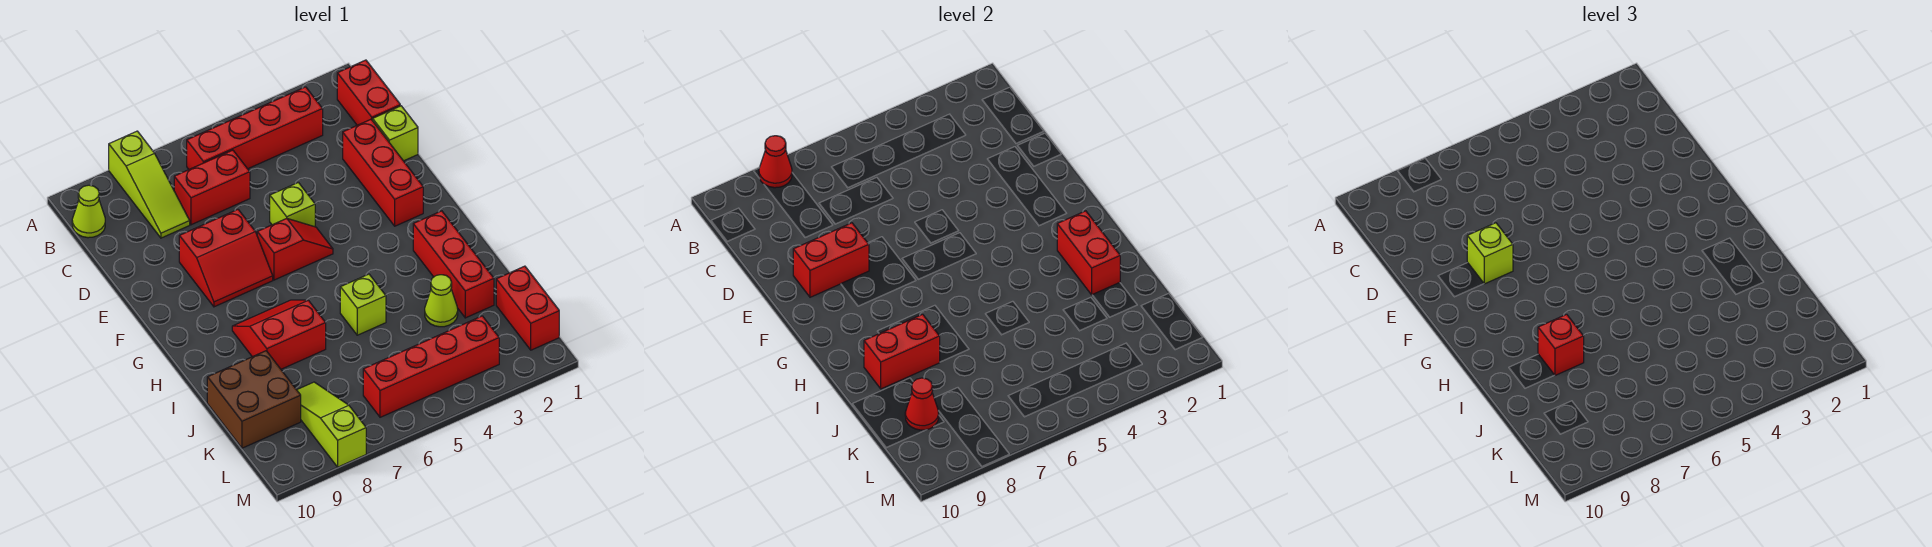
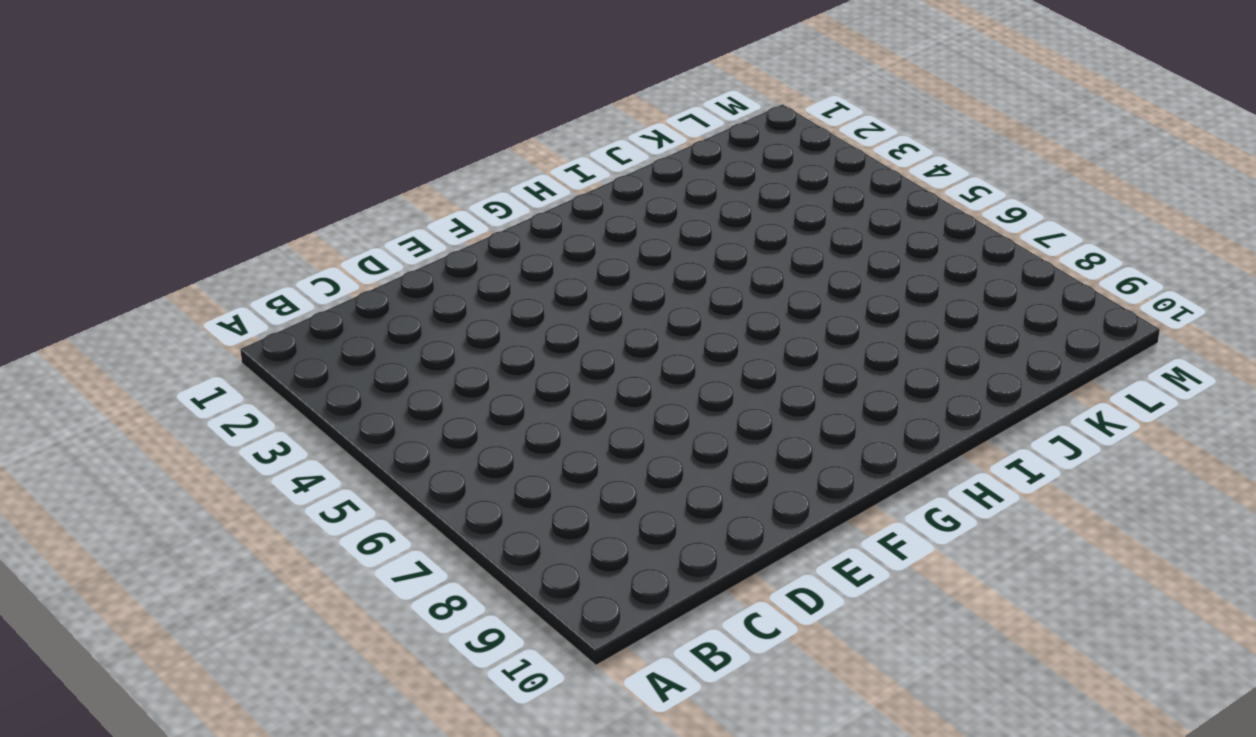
none -> lime slope A8:C8 level 1 top A
none -> red brick B1:C1 level 1
none -> red brick B3:B6 level 1

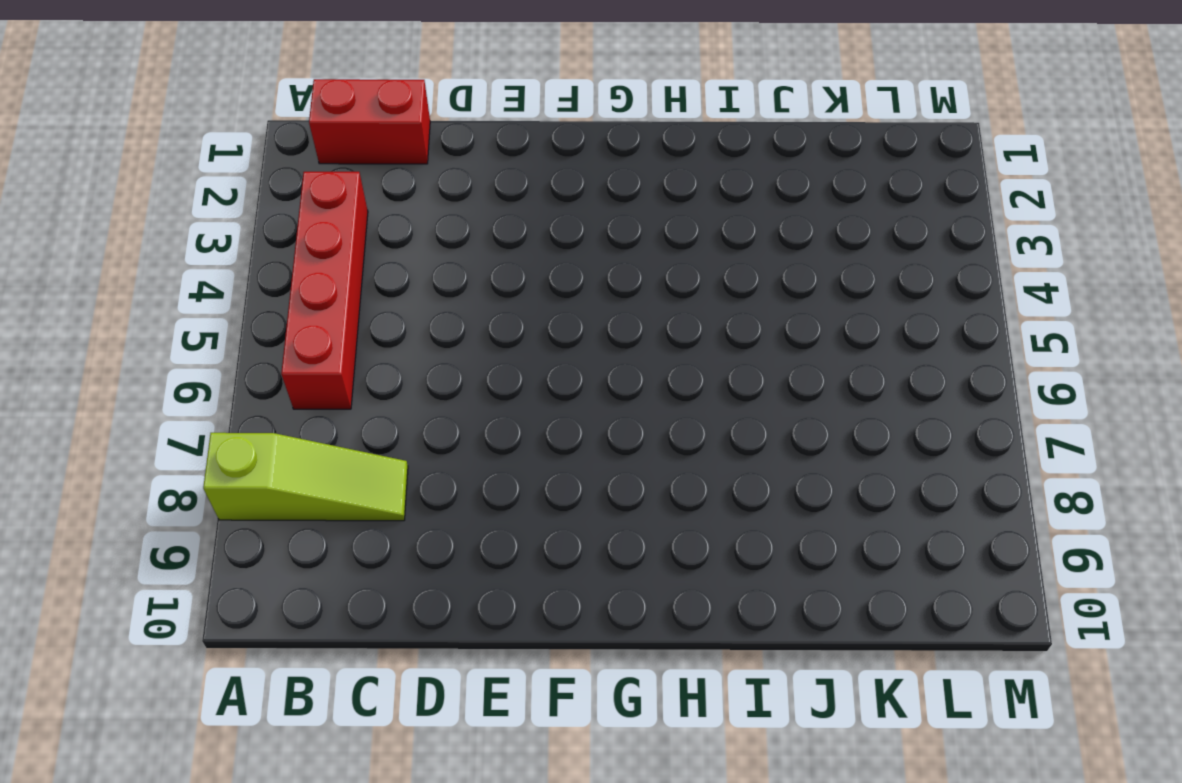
none -> lime cone B10 level 1
none -> red brick C6:C7 level 1
none -> lime brick D1 level 1

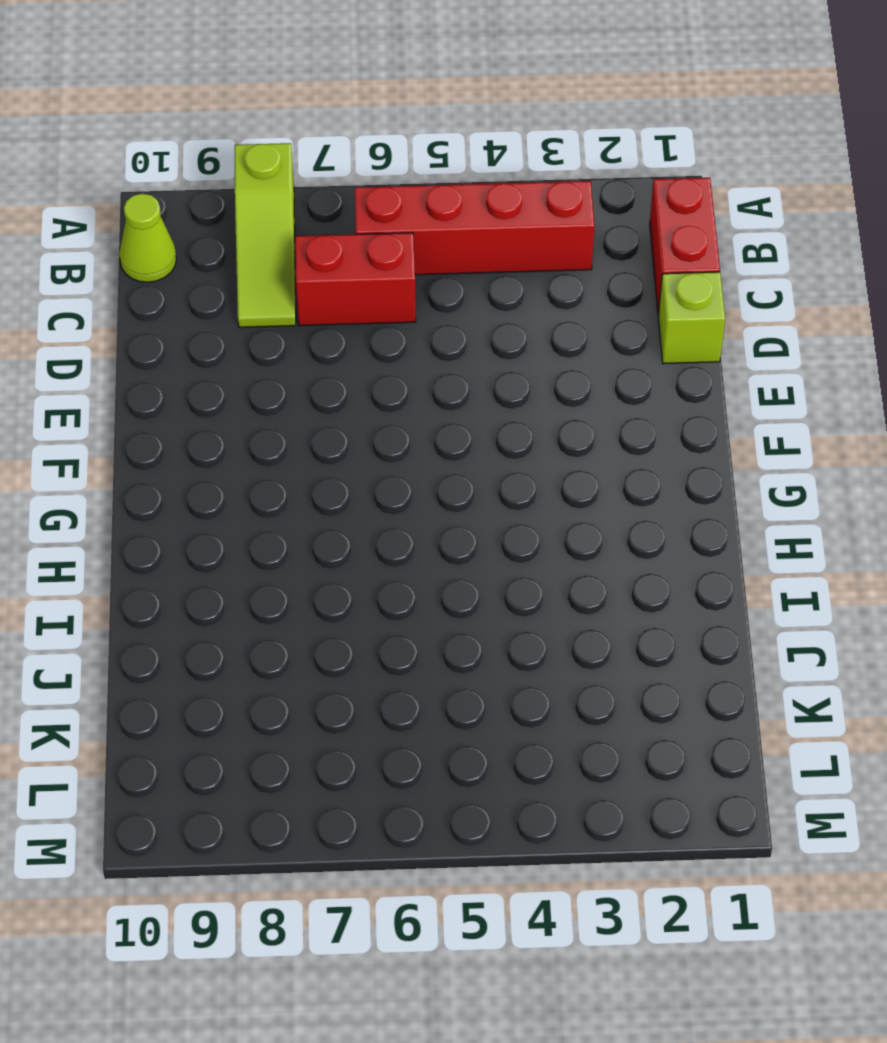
none -> red brick D2:F2 level 1
none -> lime brick E5 level 1
none -> red slope E7:F8 level 1 top E

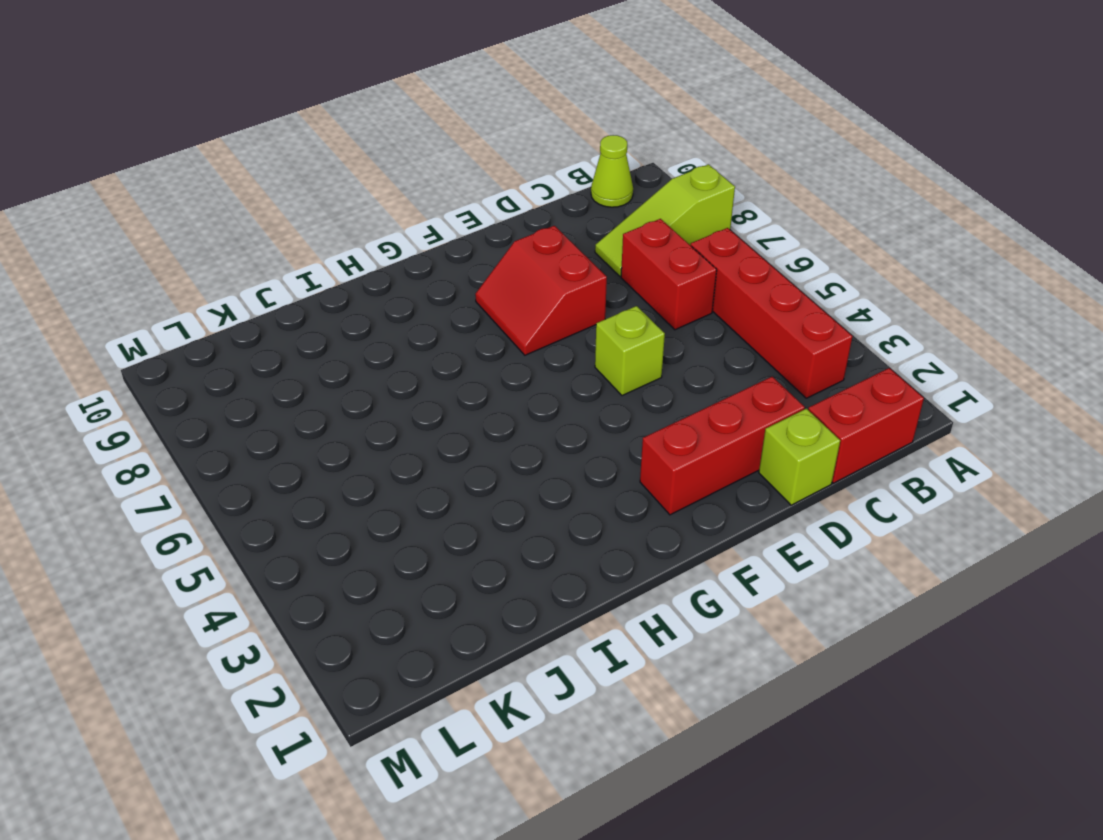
none -> red slope F5:F6 level 1 top 6
none -> red brick H2:J2 level 1
none -> red slope H7:I8 level 1 top I

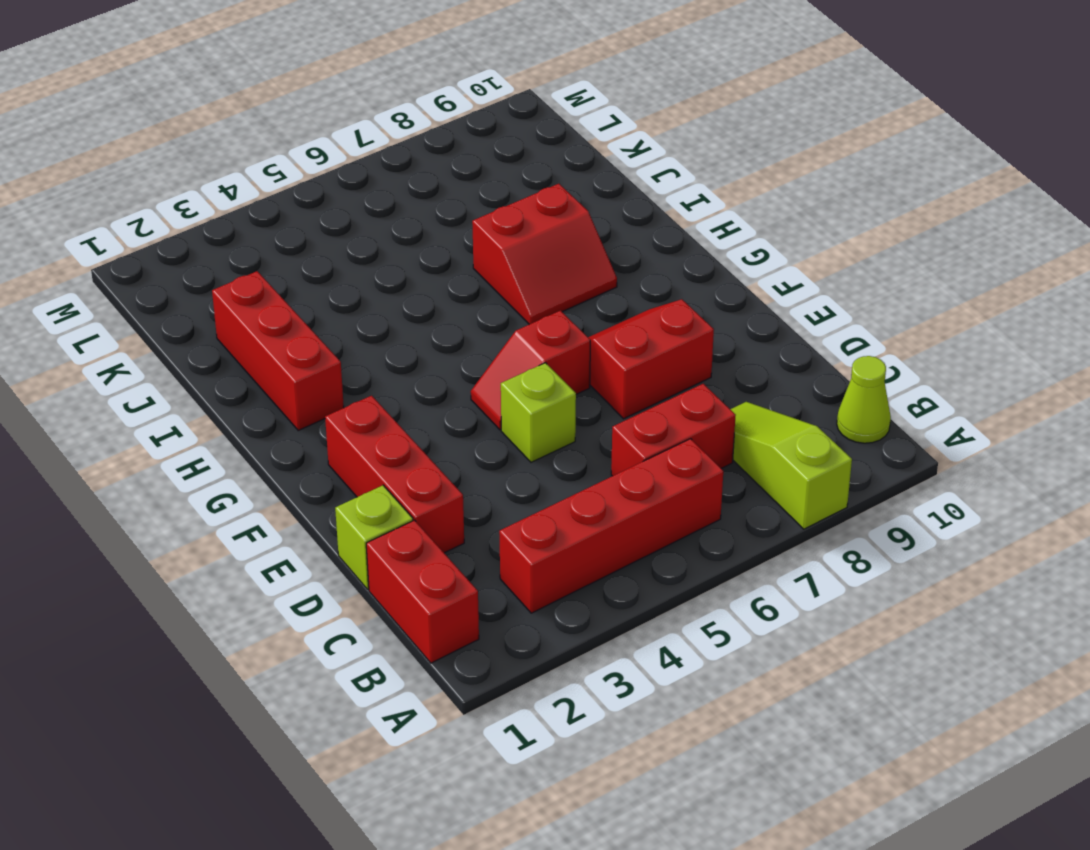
none -> lime brick I5 level 1
none -> lime cone J3 level 1
none -> brown brick J9:K10 level 1

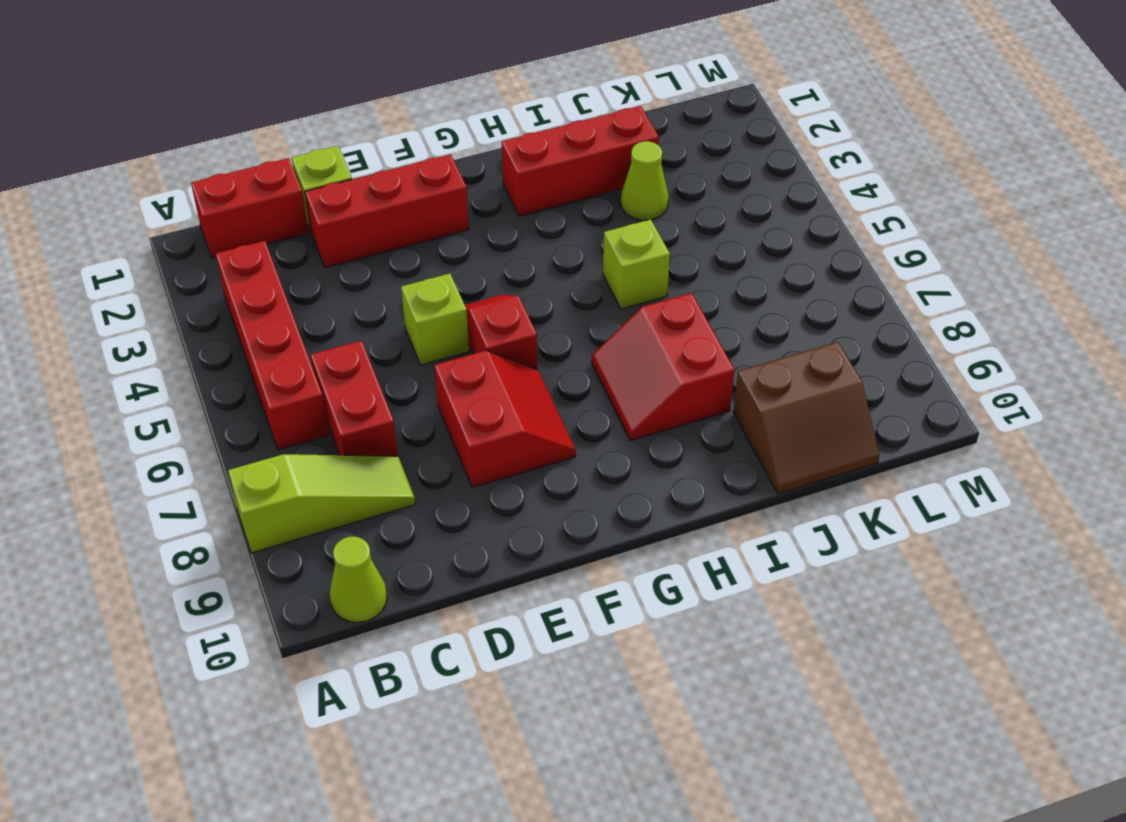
brown slope J9:K10 level 1 top 9 -> brown brick J9:K10 level 1
none -> red brick K1:L1 level 1
none -> lime slope K8:M8 level 1 top M
none -> red brick L3:L6 level 1

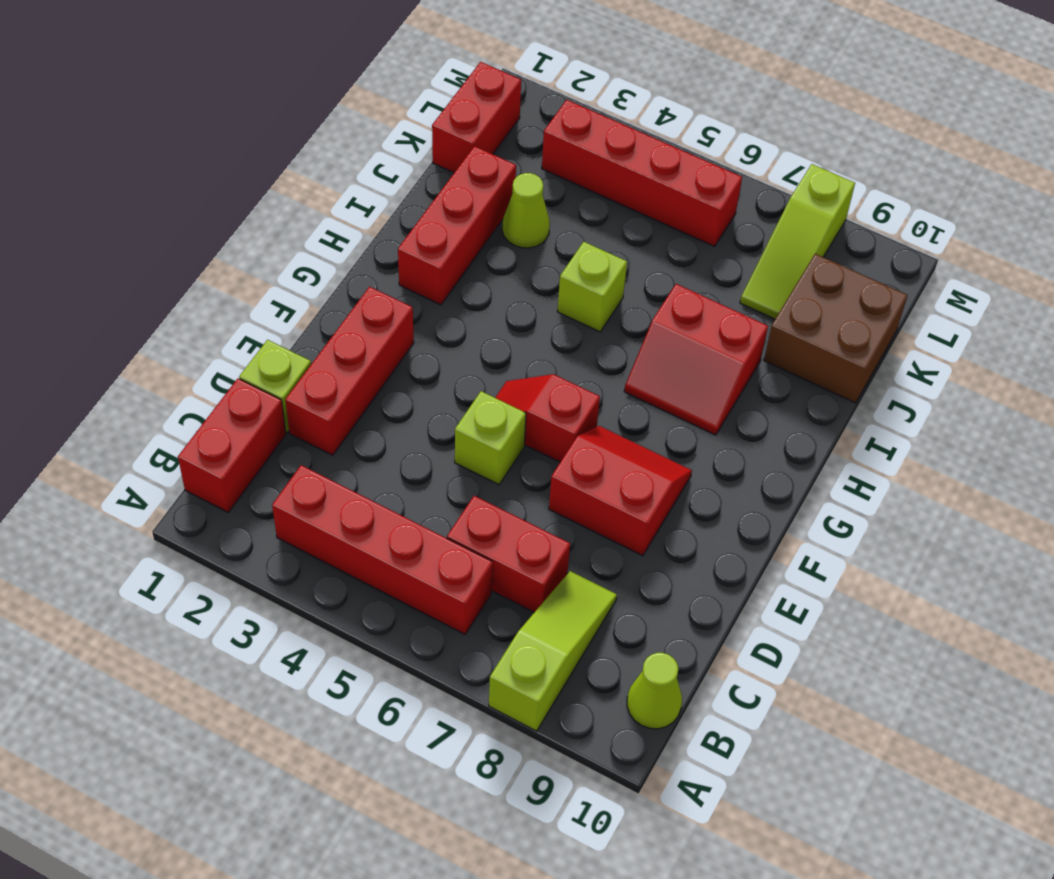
none -> red cone A8 level 2
none -> red brick E8:E9 level 2
none -> red brick H2:I2 level 2

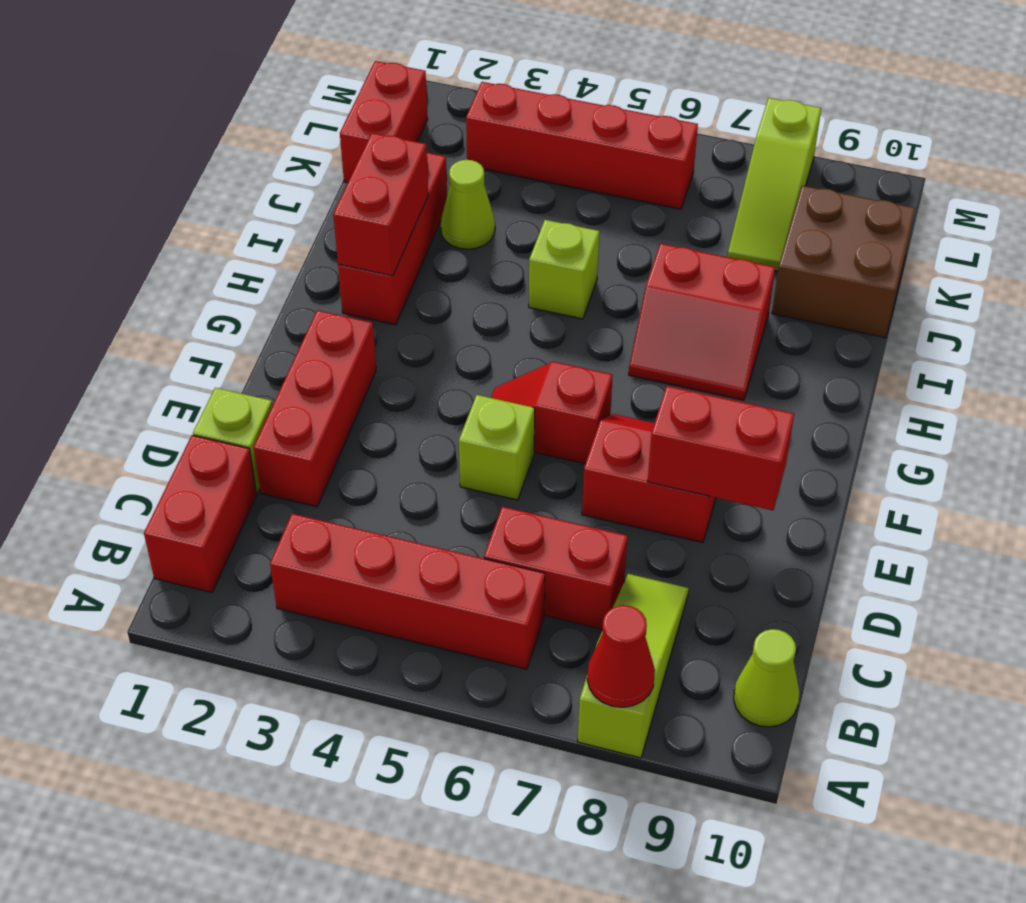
none -> red brick I8:I9 level 2
none -> red cone K9 level 2
none -> lime brick E8 level 3

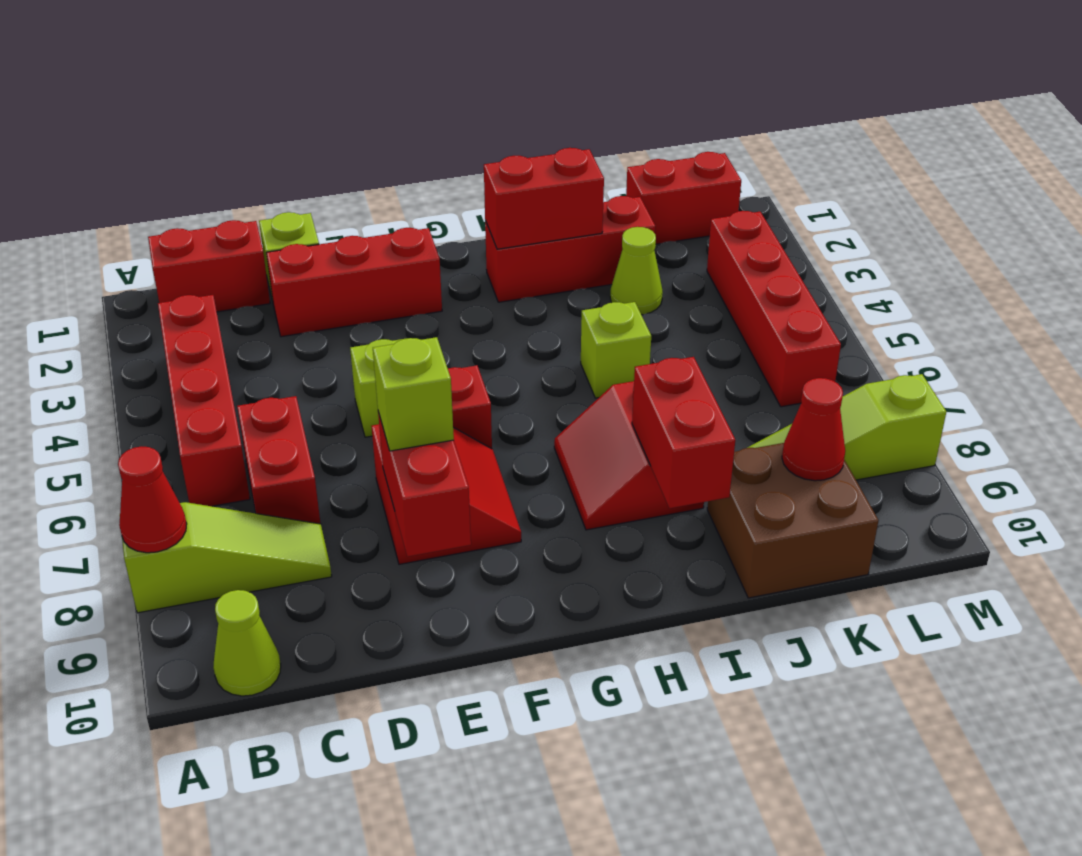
none -> red brick I8 level 3

